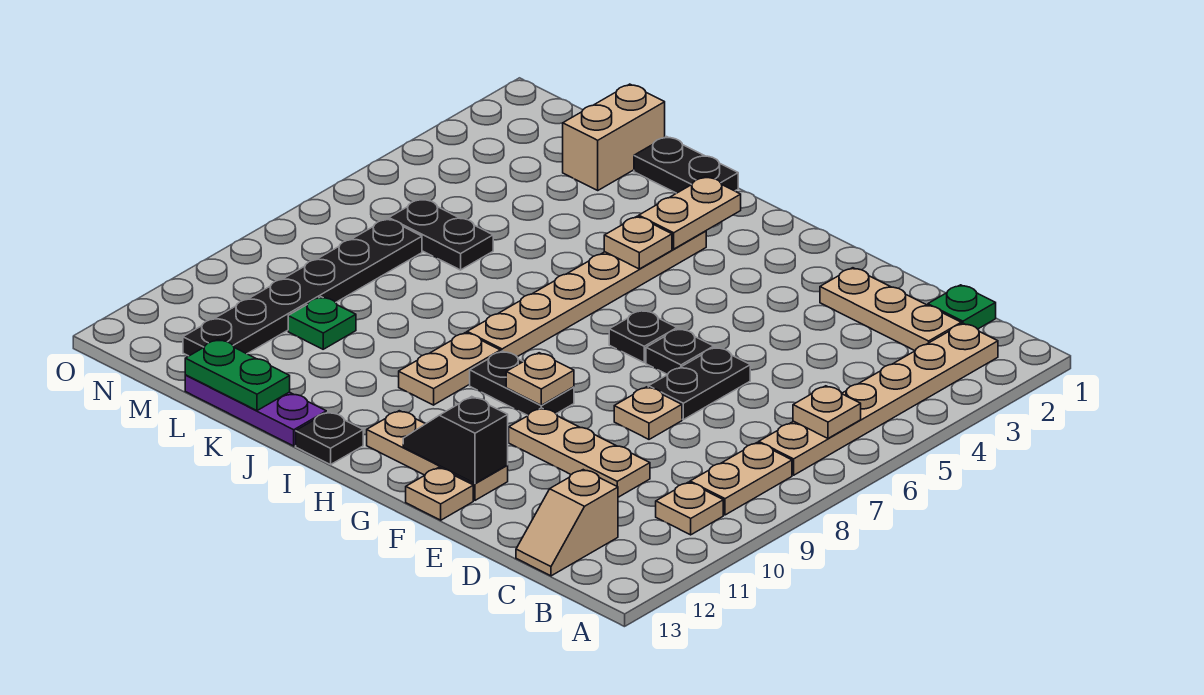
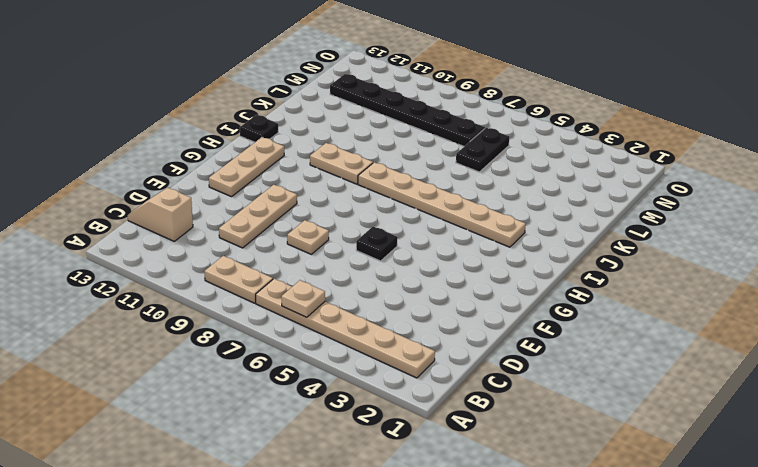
none -> tan plate B10 level 1
none -> green plate C1 level 1
none -> tan plate C2:E2 level 1

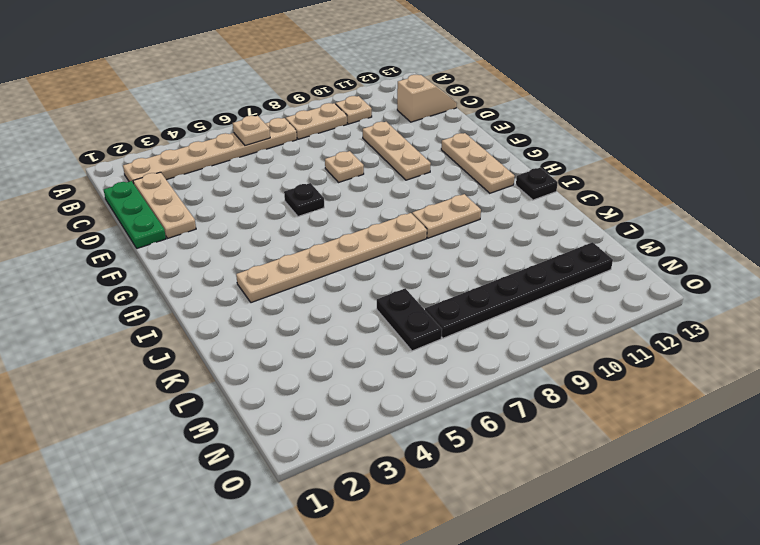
green plate C1:E1 level 1 -> green plate C1 level 1
none -> black plate E6:E7 level 1
none -> tan plate F13 level 1
none -> black plate G6 level 1

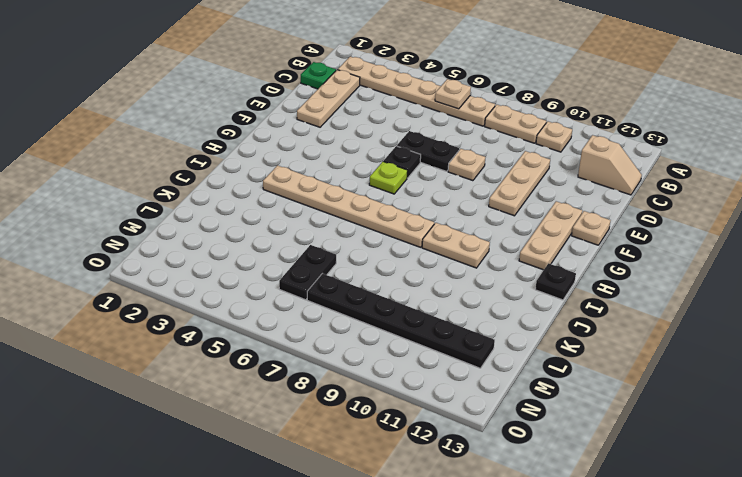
lime plate G6 level 1 -> black plate G6 level 1
none -> black plate G9:H9 level 1
none -> black plate J1:K1 level 1
none -> purple plate J13:L13 level 1

